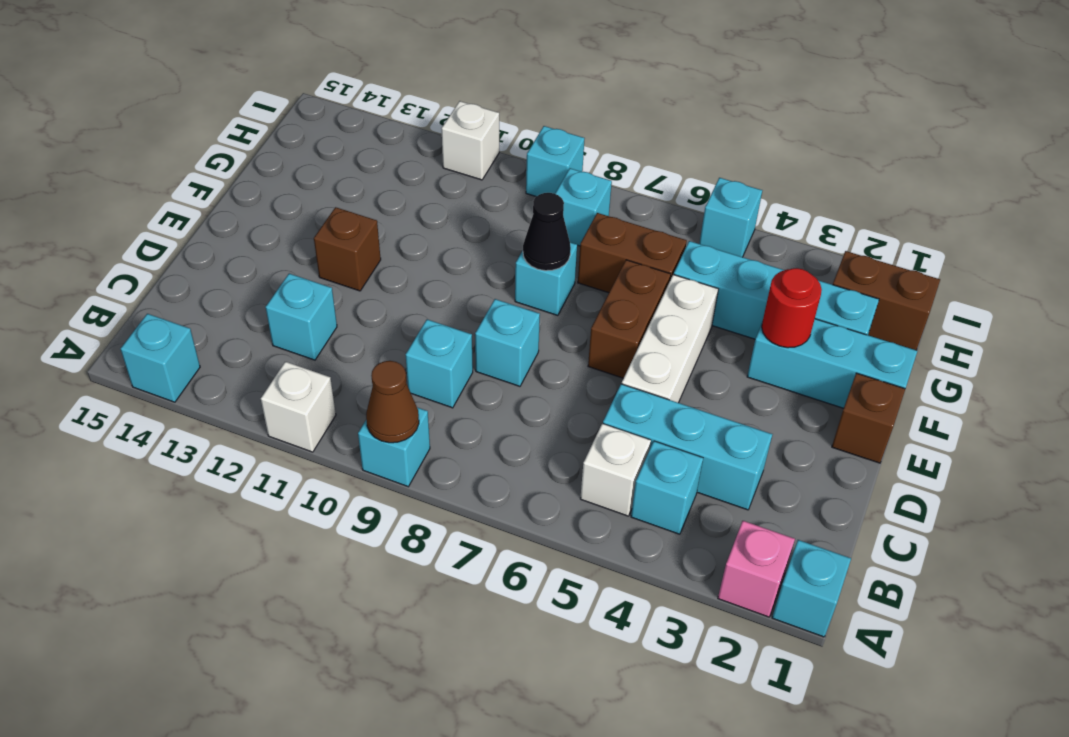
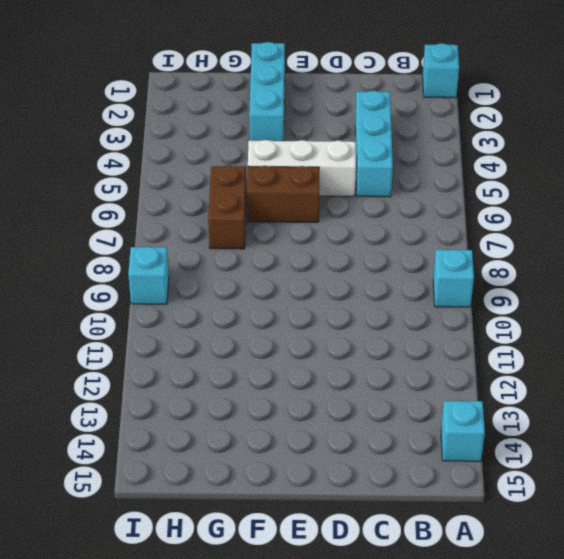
none -> pink brick A2 level 1
none -> white brick A11 level 1
none -> cyan brick B4 level 1

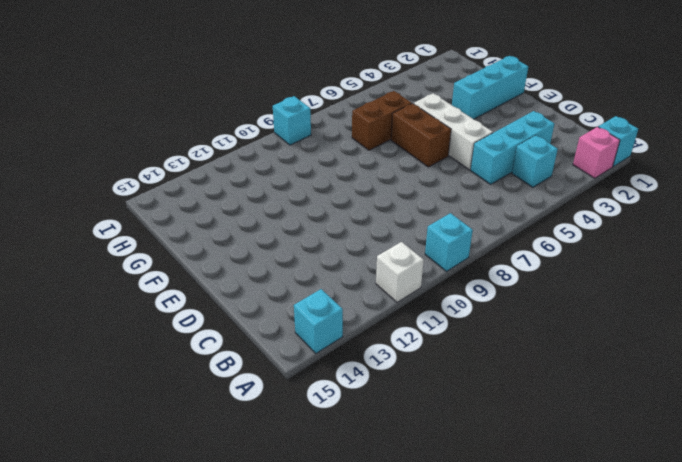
none -> white brick B5 level 1
none -> cyan brick C9 level 1
none -> cyan brick C12 level 1

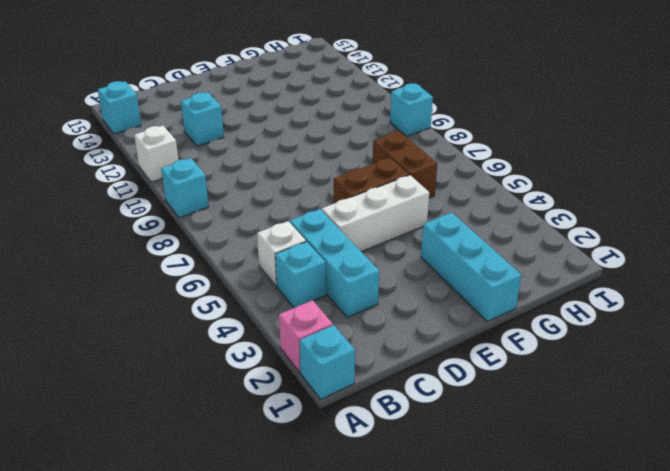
none -> cyan brick C9 level 1
none -> cyan brick D8 level 1
none -> brown brick E1 level 1

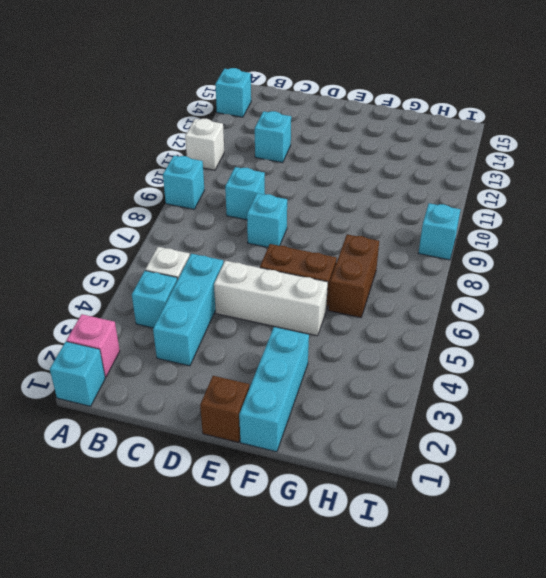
none -> brown brick E12 level 1
none -> cyan brick F8 level 1
none -> cyan brick G2:G5 level 1

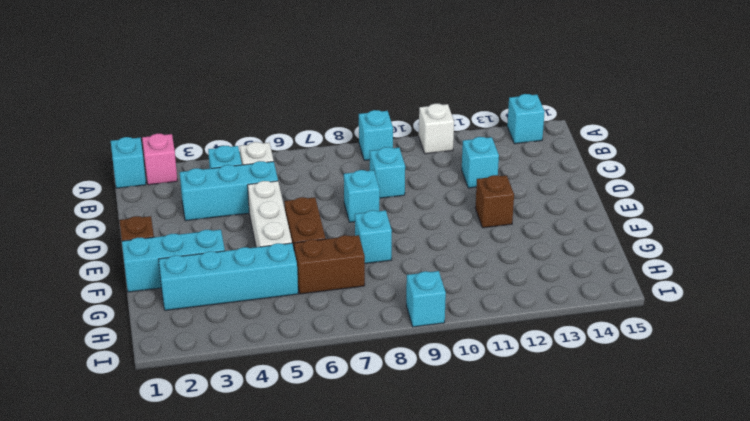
none -> brown brick H1:H2 level 1
none -> cyan brick H8 level 1
none -> cyan brick I5 level 1

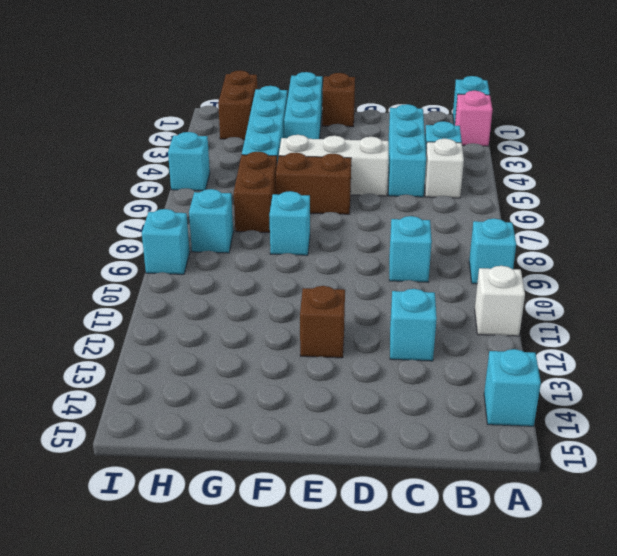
none -> cyan brick D8 level 1
none -> white brick I11 level 1
none -> brown cone A9 level 2

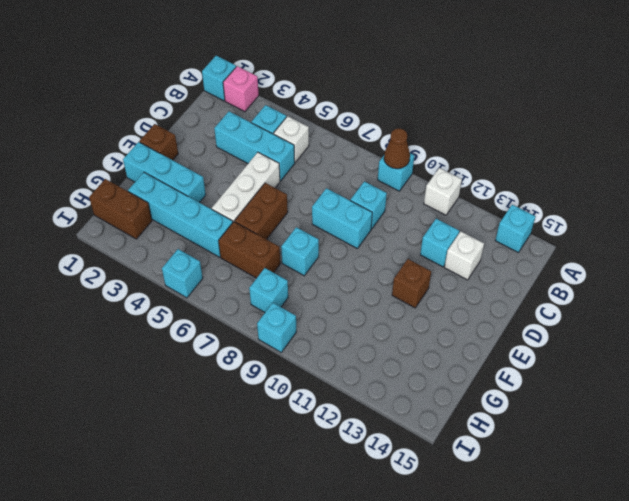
white brick C13 level 1 -> white brick I11 level 1
cyan brick D8:D9 level 1 -> cyan brick D8 level 1
none -> red round brick F3 level 2
none -> black cone F8 level 2

